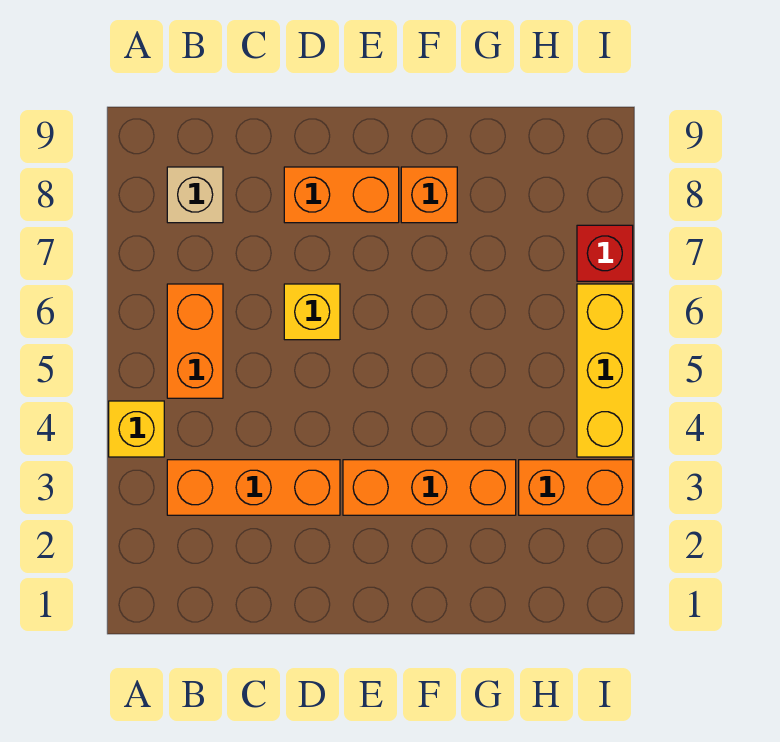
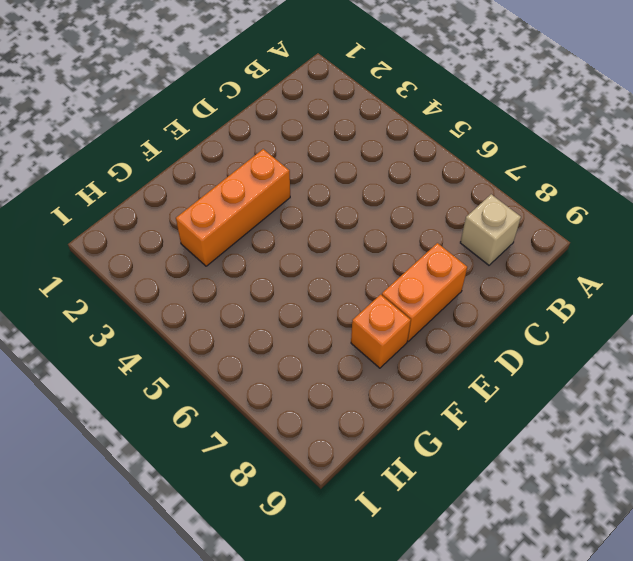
none -> yellow brick A4 level 1
none -> orange brick B3:D3 level 1

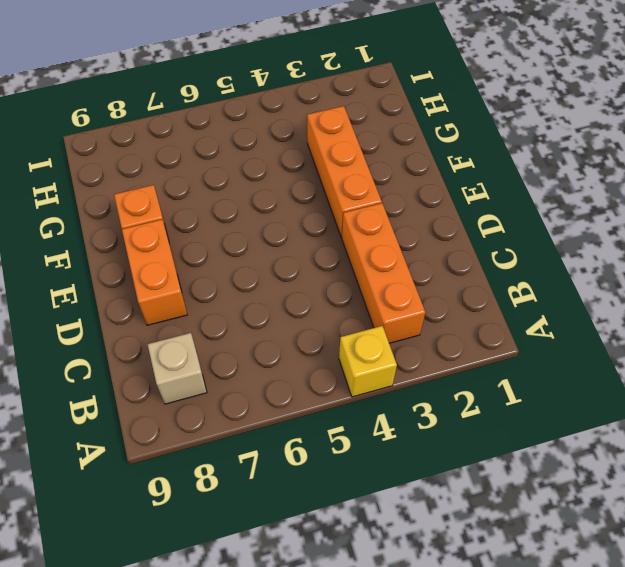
none -> orange brick B5:B6 level 1
none -> yellow brick D6 level 1

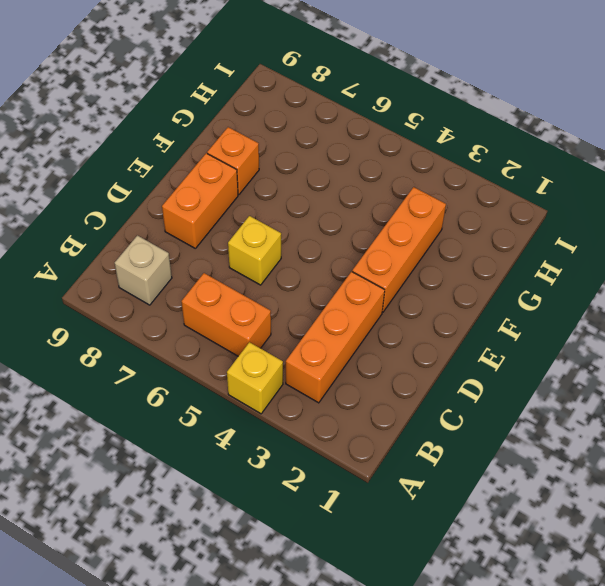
none -> orange brick H3:I3 level 1
none -> yellow brick I4:I6 level 1

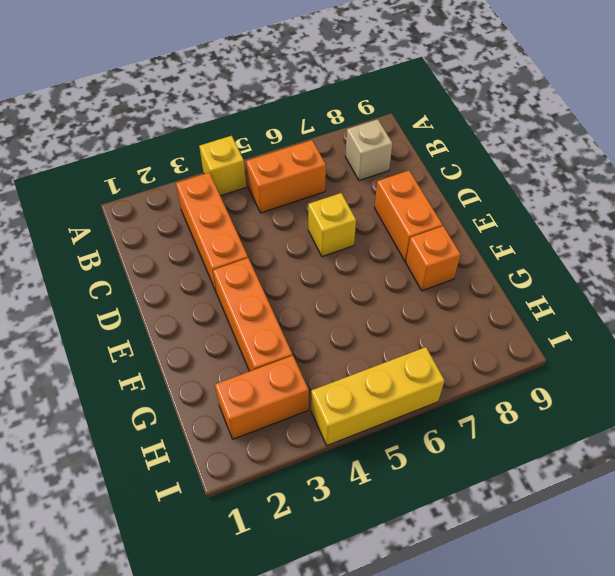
orange brick H2:H3 level 1 -> orange brick H3:I3 level 1
none -> red brick I7 level 1

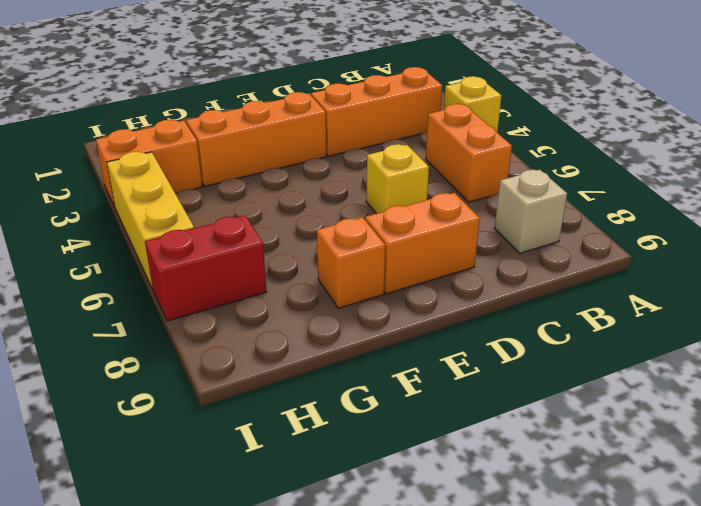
red brick H7:I7 level 1 -> red brick I7 level 1

